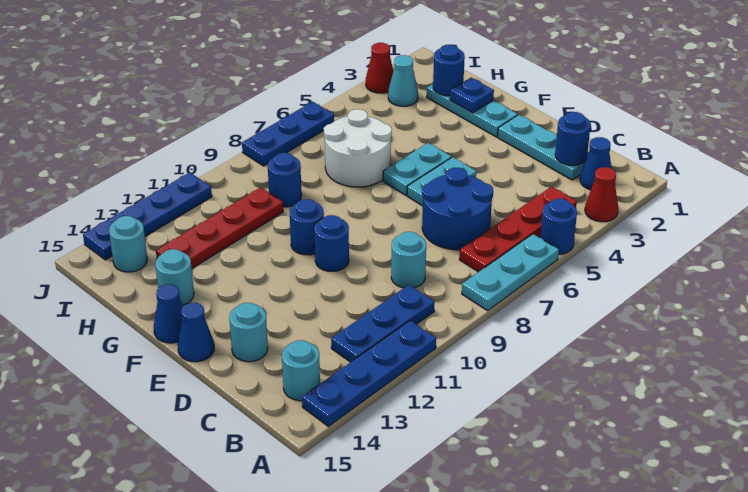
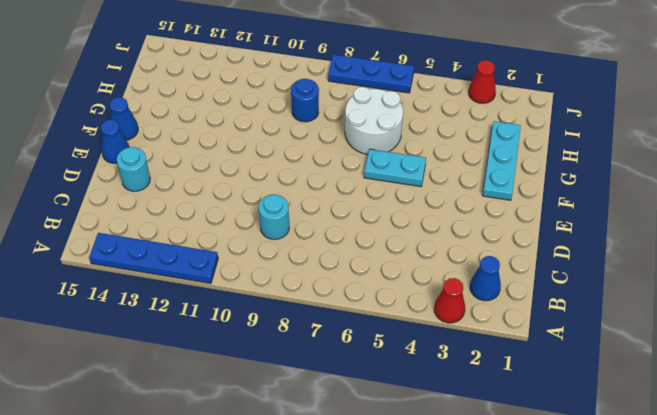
none -> blue round brick A5 level 1
none -> cyan plate A6:A8 level 1
none -> red plate B4:B7 level 1
none -> blue plate B10:B12 level 1

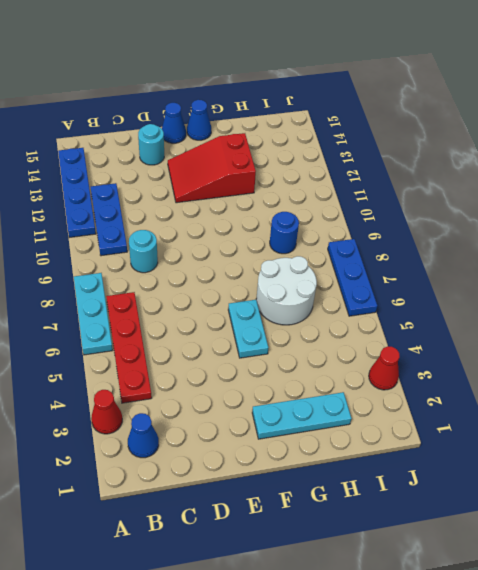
red slope E12:G13 level 1 top G -> none
none -> blue round brick A5 level 1
none -> cyan round brick B14 level 1
none -> cyan plate C2:E2 level 1
none -> blue round brick C6:D7 level 1

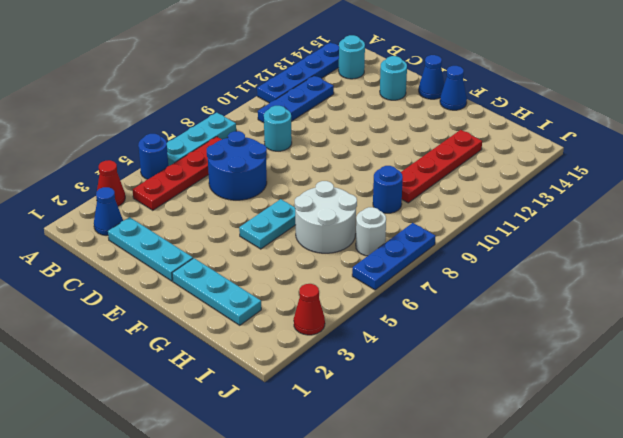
white round brick I7 level 1 -> none
none -> cyan plate E5:E6 level 1
none -> blue round brick E10 level 1
none -> blue round brick F10 level 1
none -> cyan round brick G14 level 1

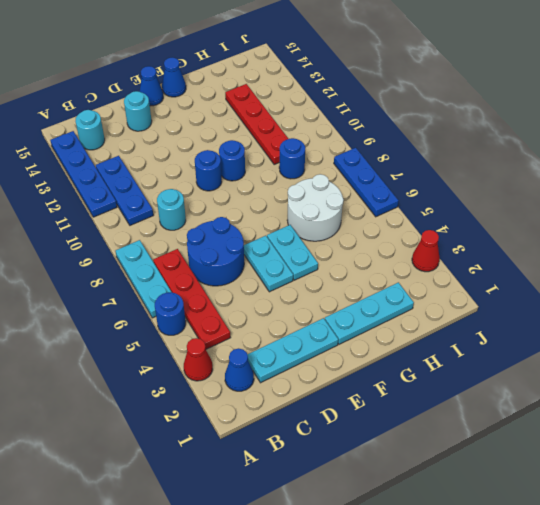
none -> cyan round brick G14 level 1
none -> cyan cone I3 level 1
none -> cyan round brick I14 level 1
none -> blue plate J11:J14 level 1

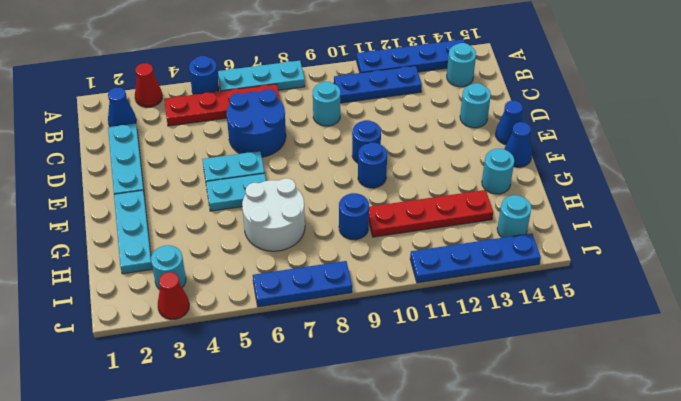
cyan round brick I3 level 1 -> cyan cone I3 level 1
none -> blue round brick C2 level 2
none -> blue plate G2 level 2
none -> blue round brick H2 level 2

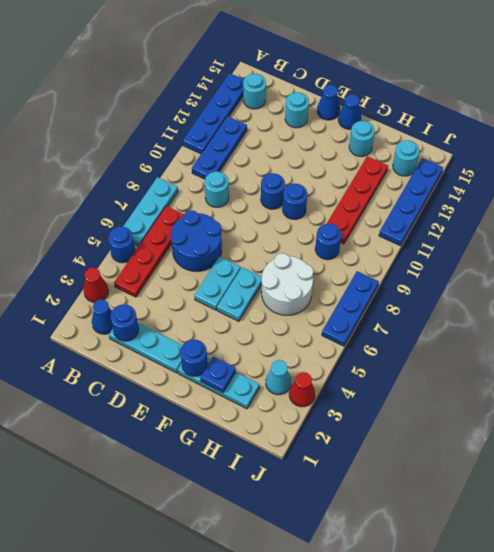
blue round brick F2 level 2 -> blue round brick H2 level 2

